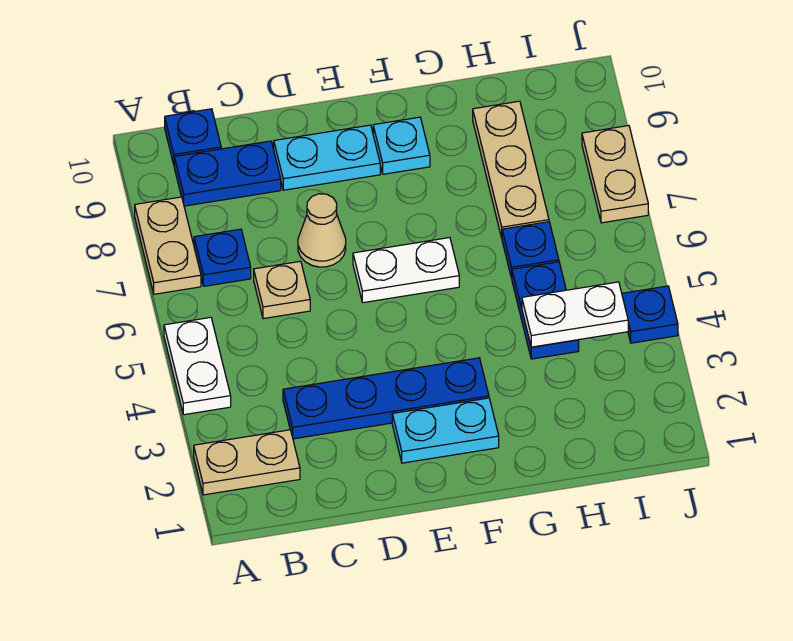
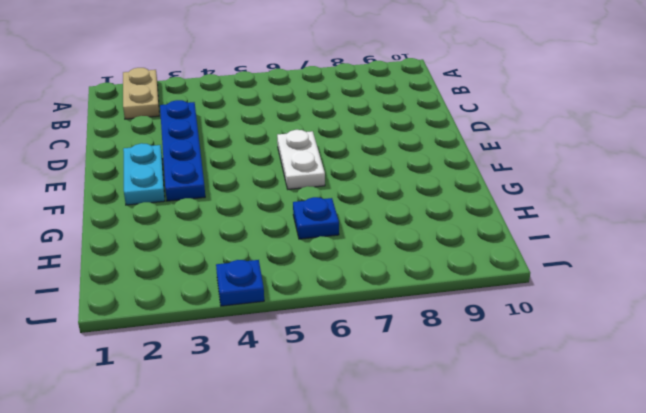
none -> white plate A4:A5 level 1
none -> tan plate A7:A8 level 1
none -> blue plate B7 level 1

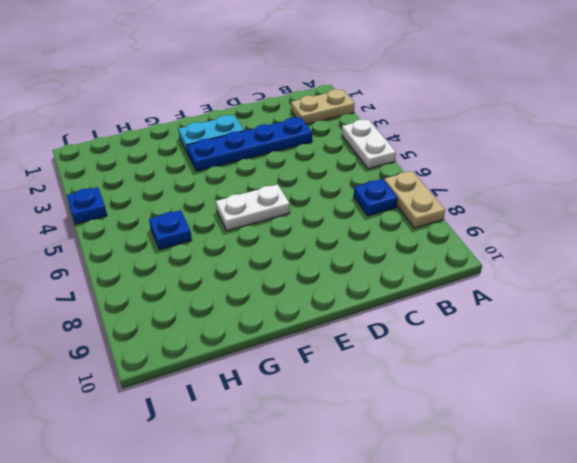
none -> blue plate B9:C9 level 1
none -> blue plate B10 level 1
none -> tan plate C6 level 1

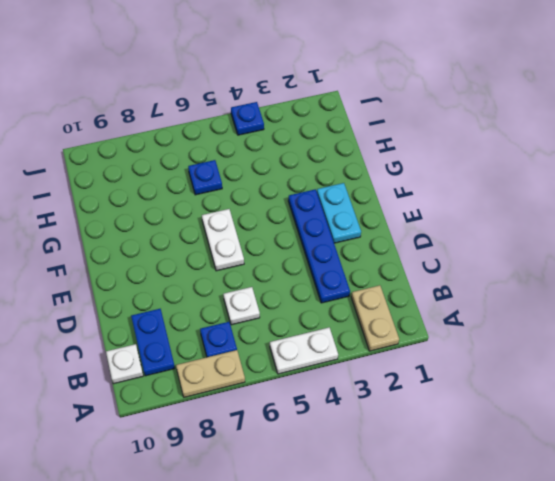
white plate B10 level 1 -> blue plate B10 level 1
white plate C6 level 1 -> tan plate C6 level 1
none -> tan cone D7 level 1
none -> cyan plate D9:E9 level 1
none -> cyan plate F9 level 1

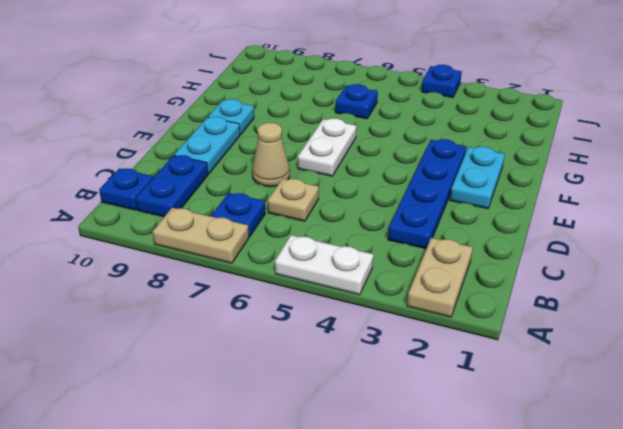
none -> blue plate H4:H5 level 1
none -> tan plate H7:H9 level 1
none -> tan plate J7:J8 level 1

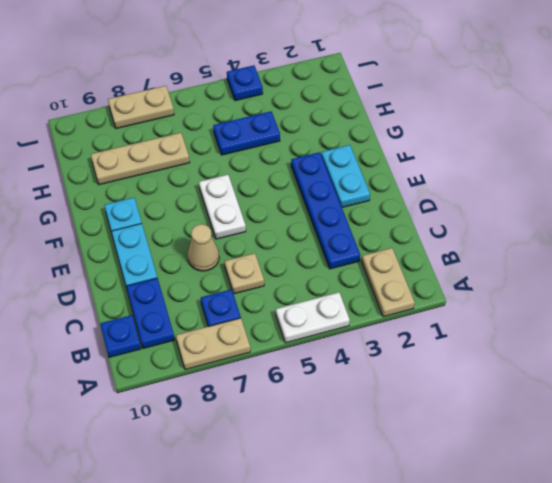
none -> blue plate H6 level 1
none -> white plate H4:I4 level 2

